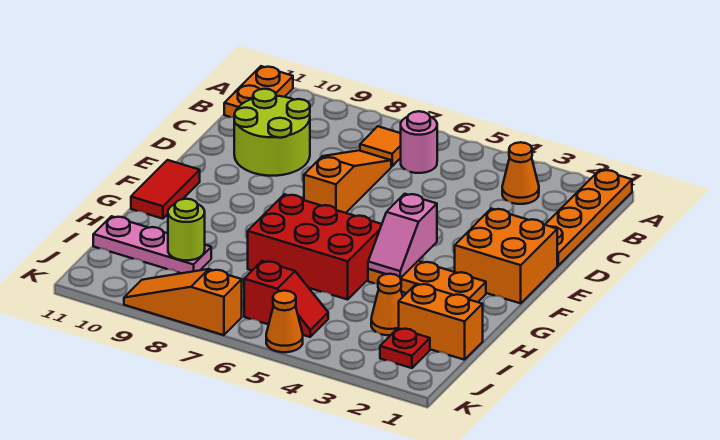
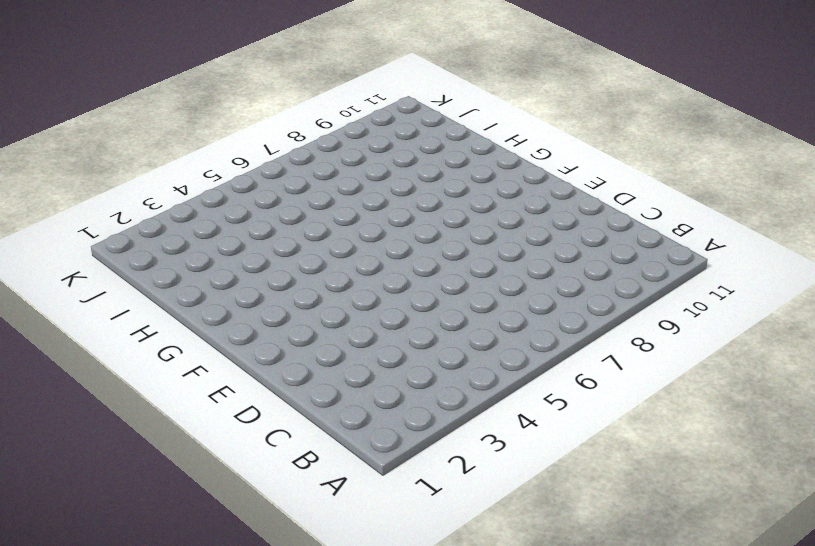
none -> orange plate A1:D1 level 1
none -> orange plate A11:B11 level 1
none -> orange cone B3 level 1

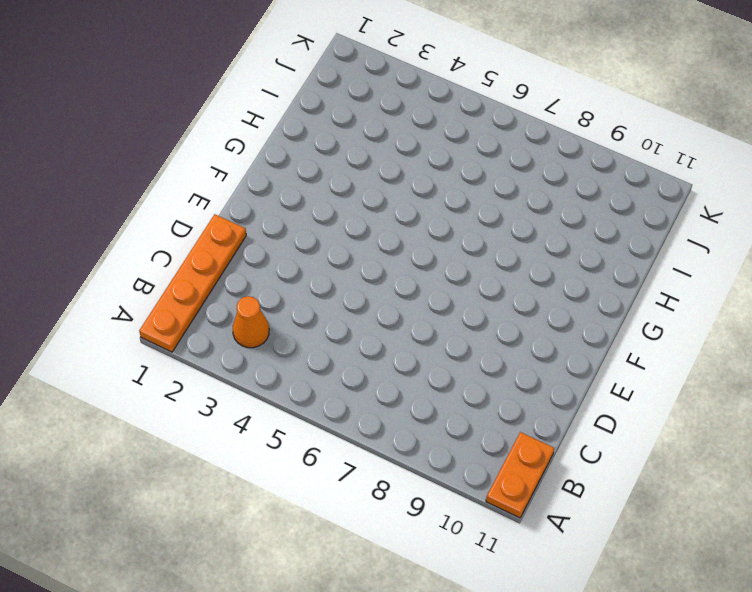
none -> pink round brick B6 level 1
none -> orange tile B7 level 1
none -> orange slope C7:E7 level 1 top E

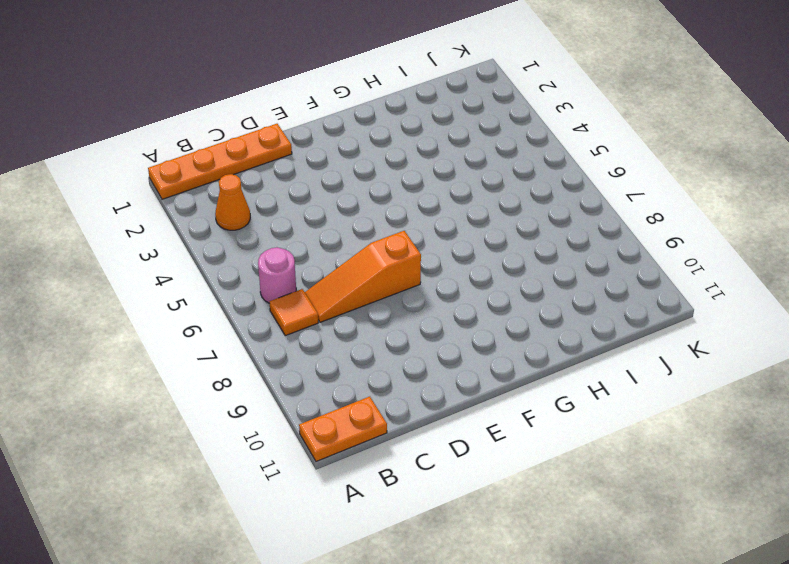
none -> lime round brick C9:D10 level 1
none -> orange brick E1:F2 level 1
none -> red tile F11:G11 level 1

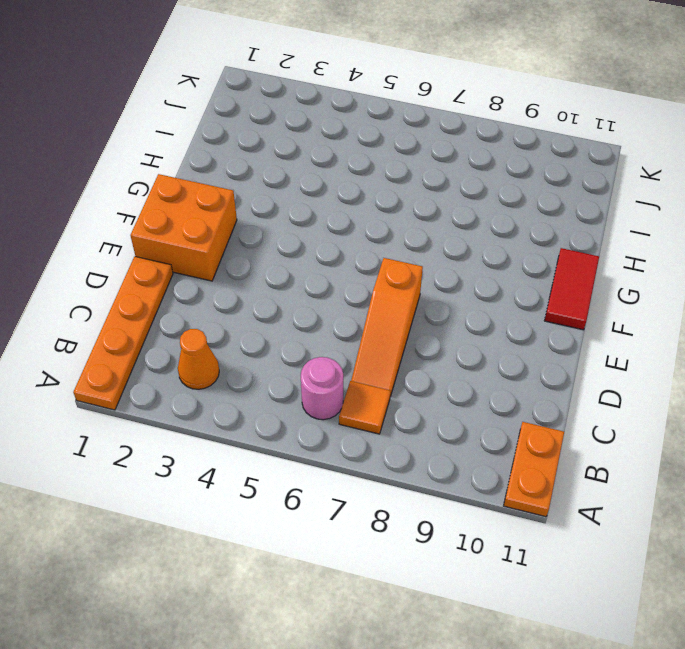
none -> lime round brick C9:D10 level 1
none -> orange plate G2:G4 level 1
none -> red brick G5:H7 level 1

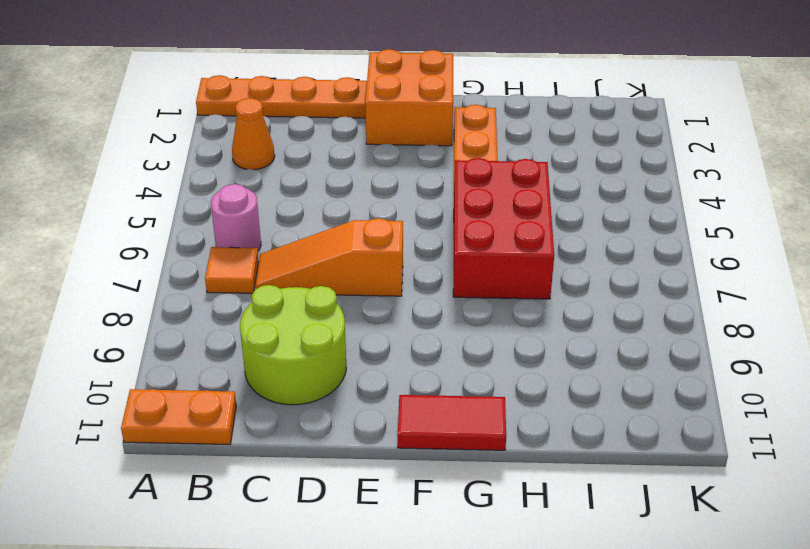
none -> orange brick I1:I2 level 1
none -> orange cone I3 level 1
none -> pink plate I9:I11 level 1

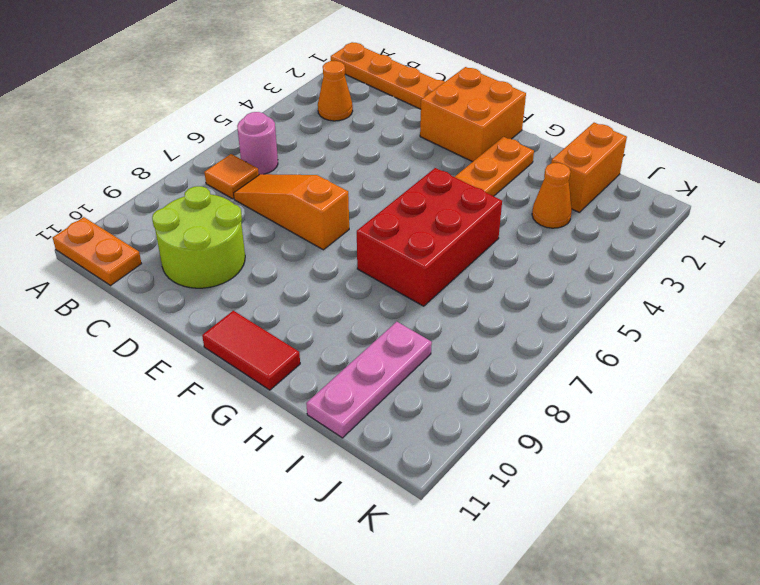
none -> red plate J2 level 1
none -> red slope J5:J6 level 1 top 6
none -> orange cone K5 level 1

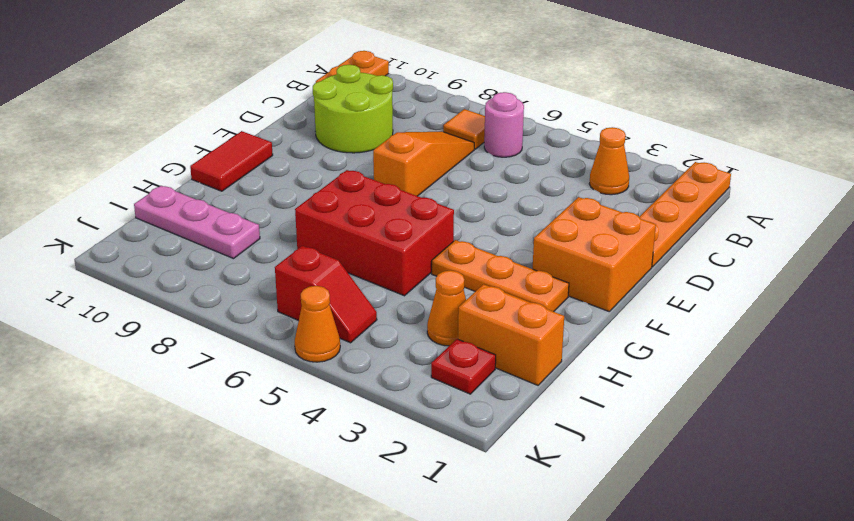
none -> orange slope K7:K9 level 1 top 7
none -> pink slope F4:G4 level 2 top F
none -> lime round brick I9 level 2

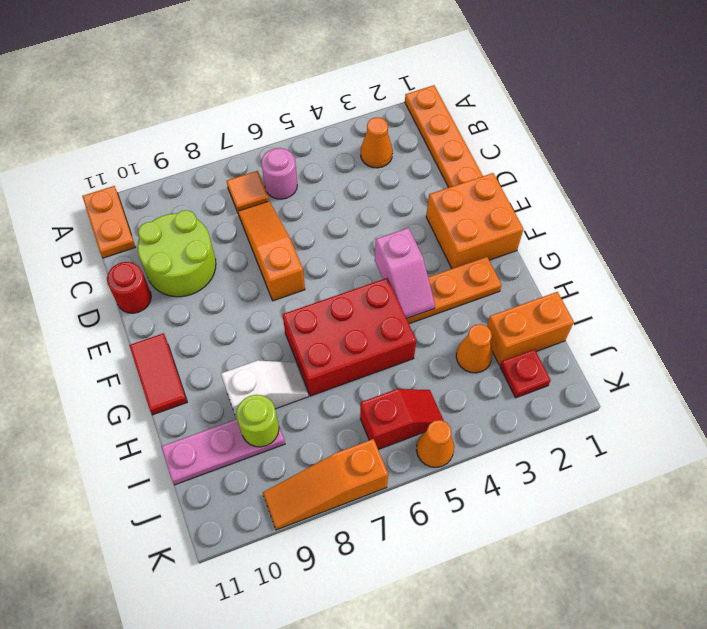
red round brick D11 level 1 -> none
white slope H8:H9 level 1 top 9 -> none

